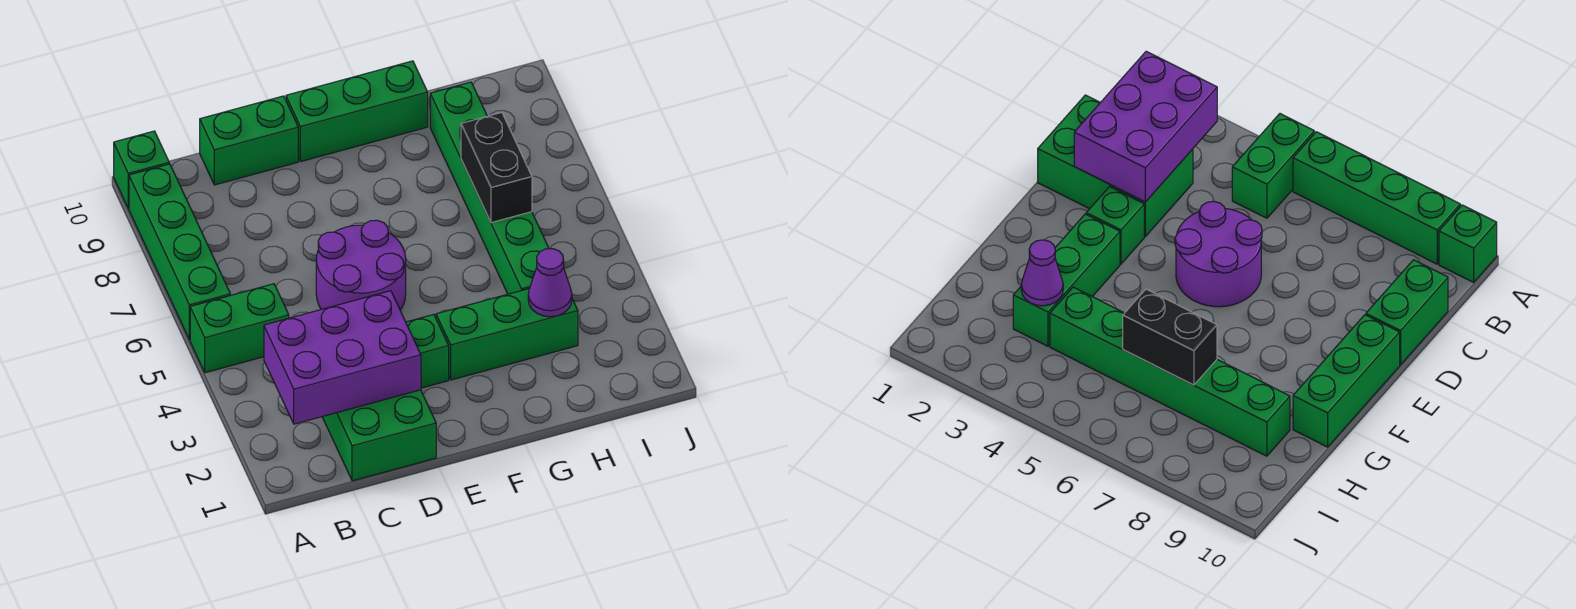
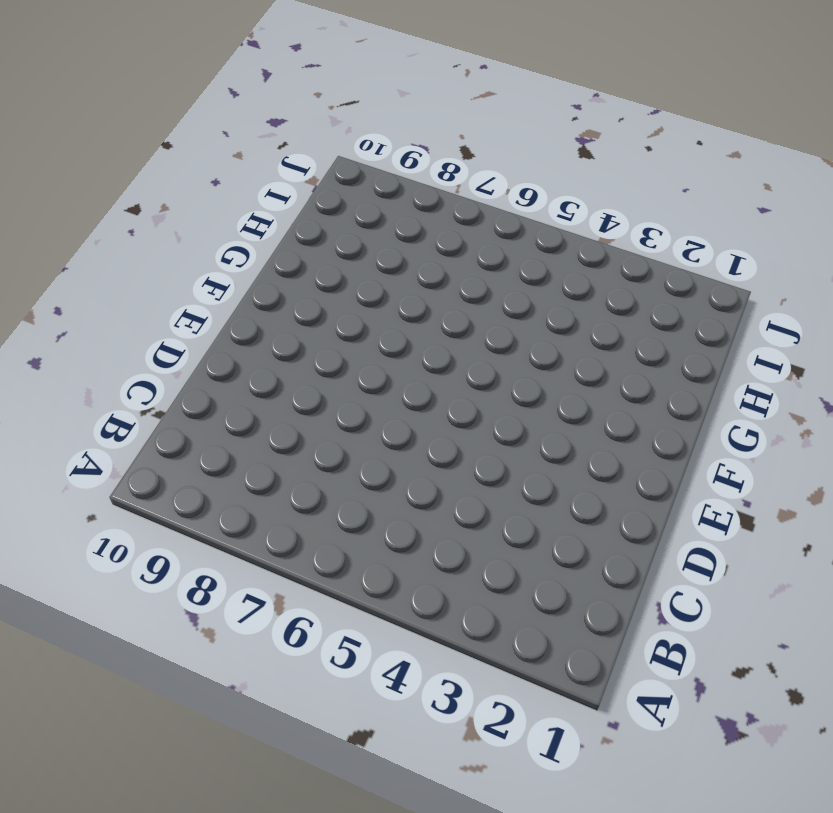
none -> green brick A5:B5 level 1
none -> green brick A6:A9 level 1
none -> green brick A10 level 1

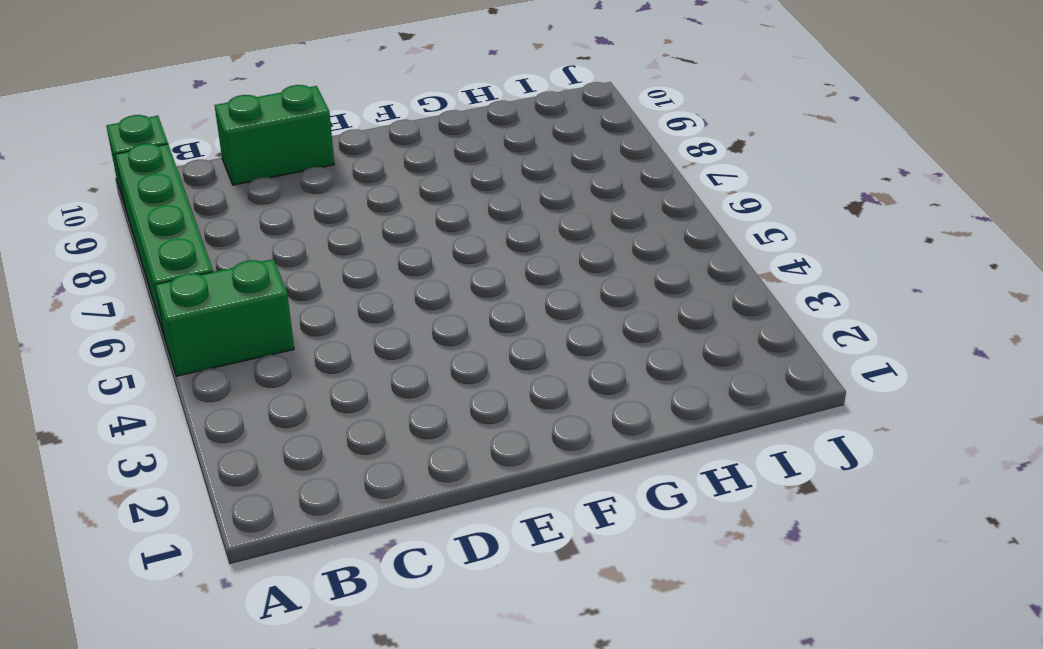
none -> green brick C1:D3 level 1
none -> purple round brick D5:E6 level 1
none -> green brick E3 level 1

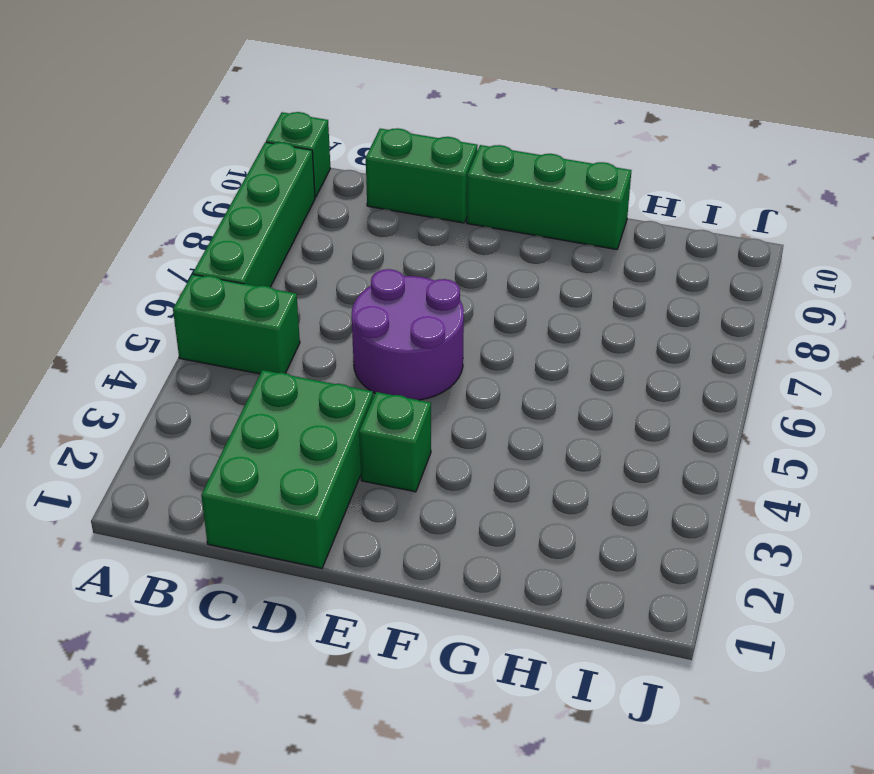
none -> green brick F3:H3 level 1
none -> green brick H4:H9 level 1
none -> purple brick B2:D3 level 2

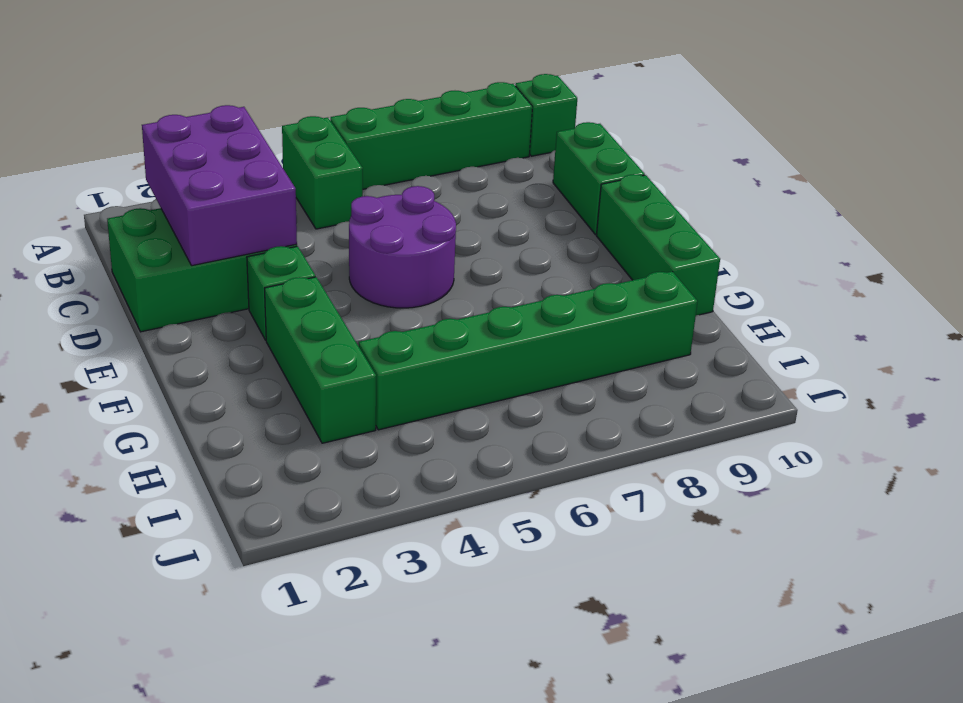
none -> purple cone H3 level 2
none -> black brick H6:H7 level 2

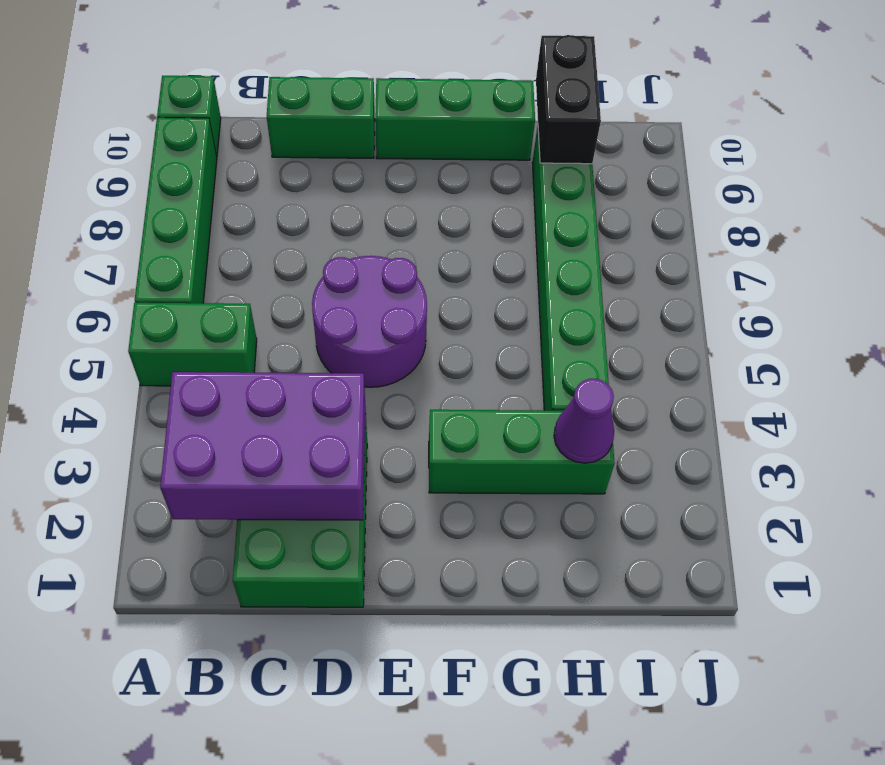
black brick H9:H10 level 2 -> black brick H6:H7 level 2
none -> green brick E3 level 1

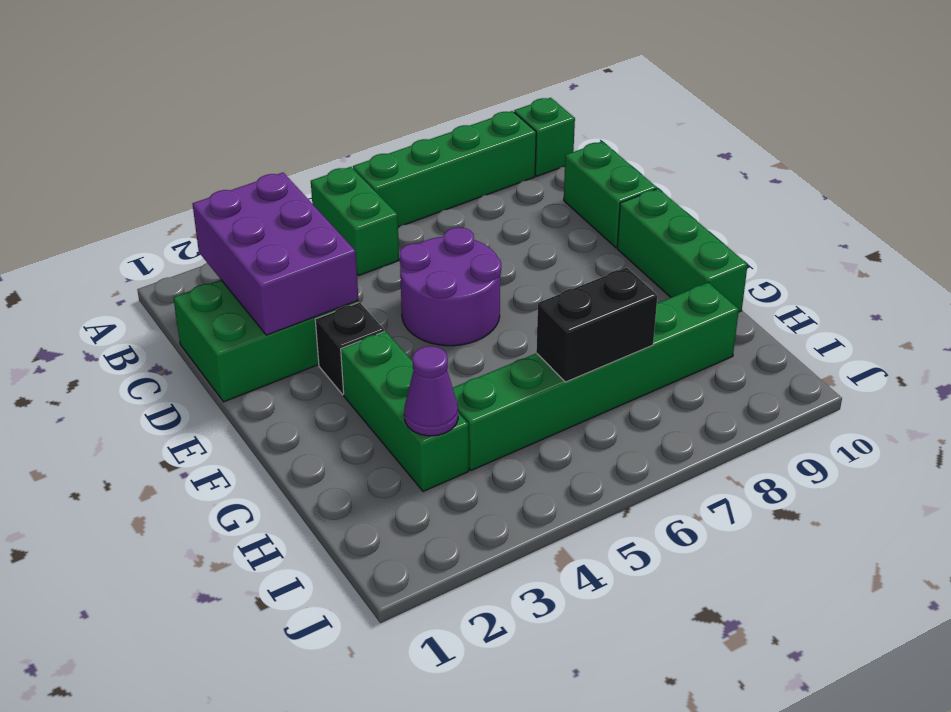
black brick E3 level 1 -> green brick E3 level 1

